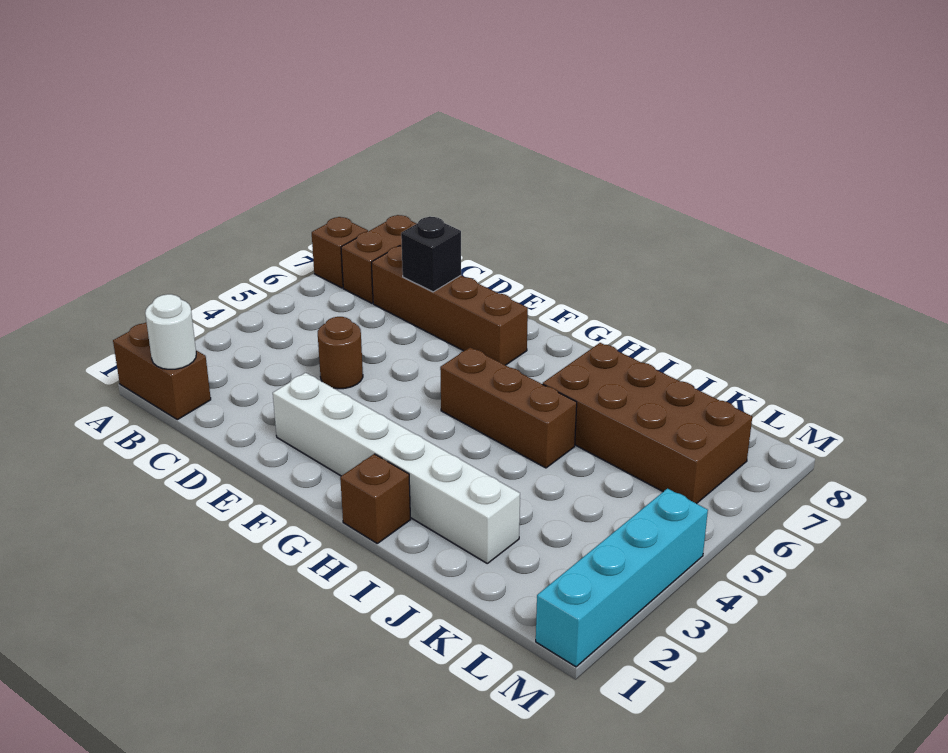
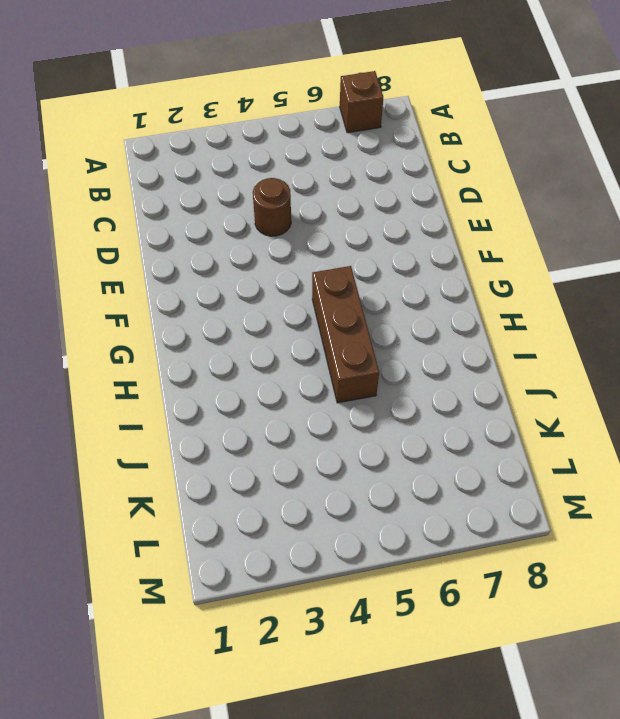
none -> brown brick A1:B1 level 1
none -> brown brick B7:B8 level 1
none -> brown brick C7:F7 level 1

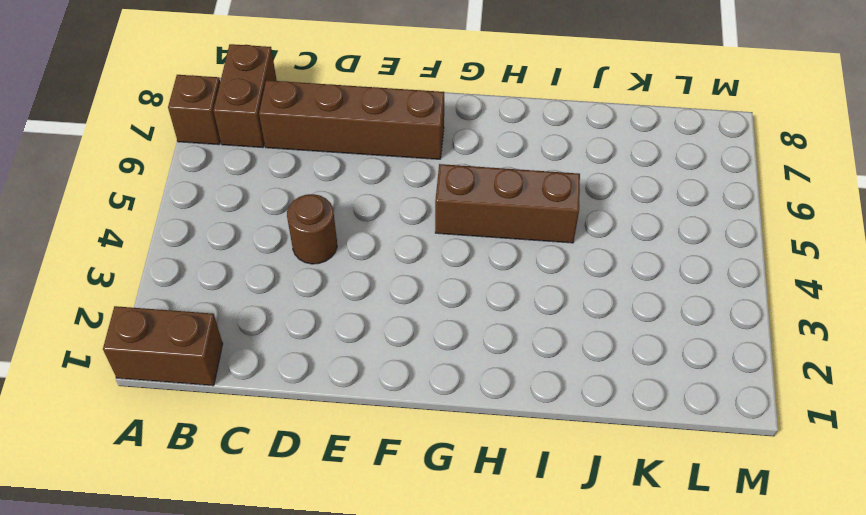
none -> white brick E2:J2 level 1
none -> brown brick H1 level 1
none -> brown brick I6:L7 level 1

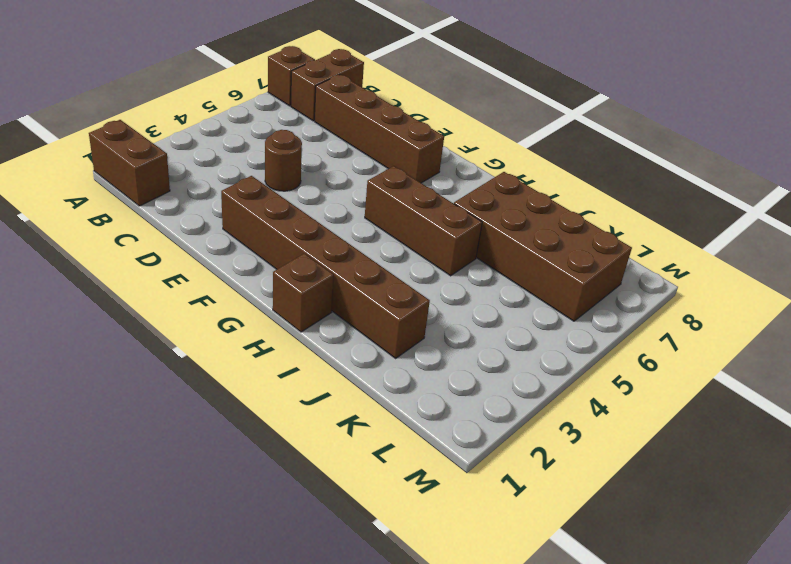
brown brick E2:J2 level 1 -> white brick E2:J2 level 1
none -> cyan brick M1:M4 level 1
none -> white round brick B1 level 2
none -> black brick D7 level 2

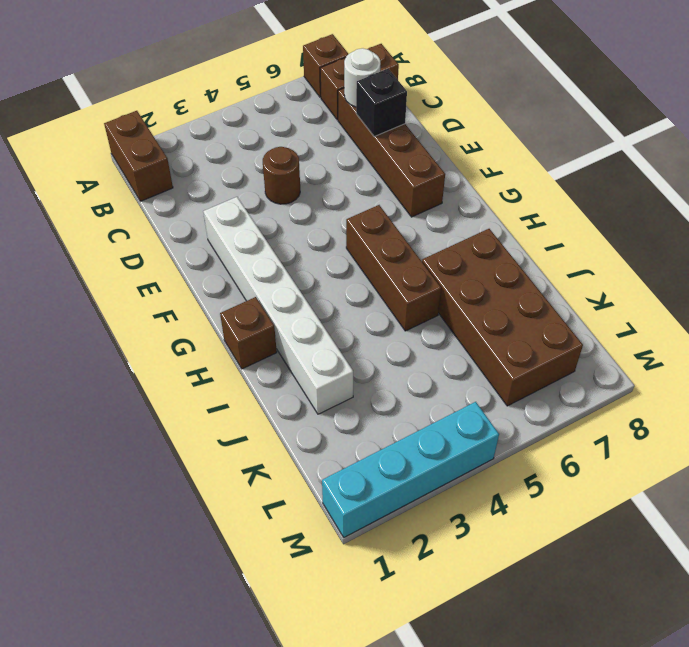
white round brick C7 level 2 -> white round brick B1 level 2

